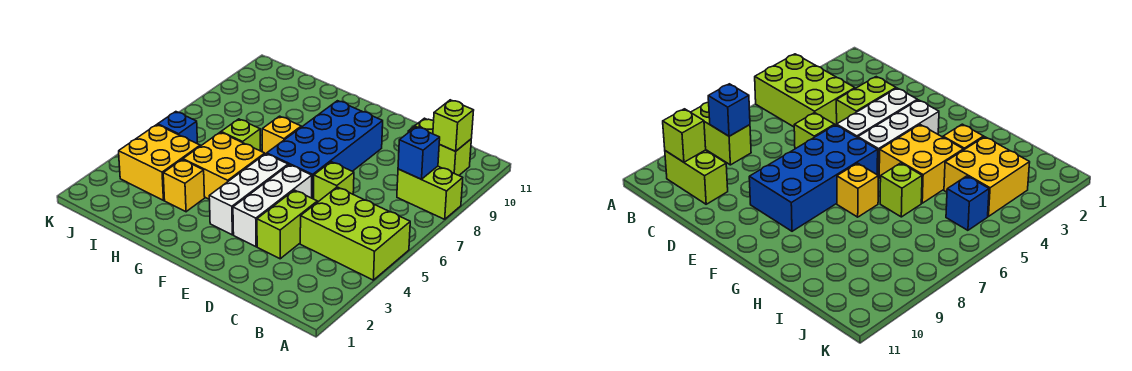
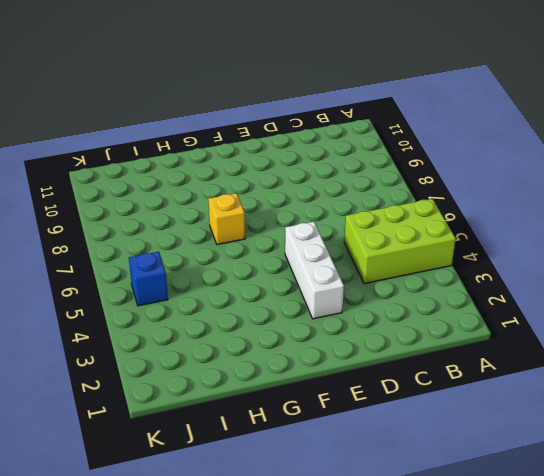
none -> lime brick A8:B8 level 1
none -> lime brick B10:C10 level 1
none -> lime brick D3:D4 level 1

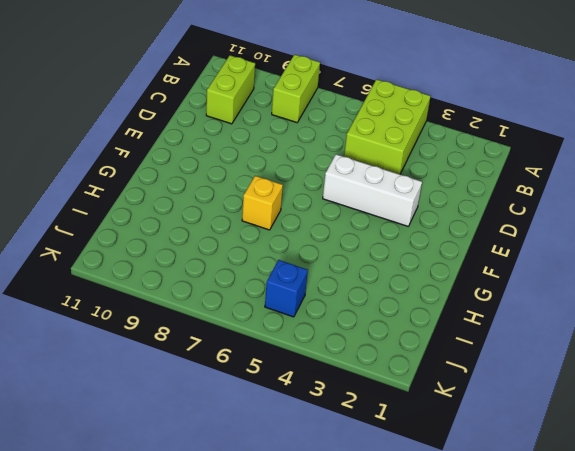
none -> lime brick D3:D4 level 1
none -> lime brick D6 level 1
none -> blue brick E6:F9 level 1

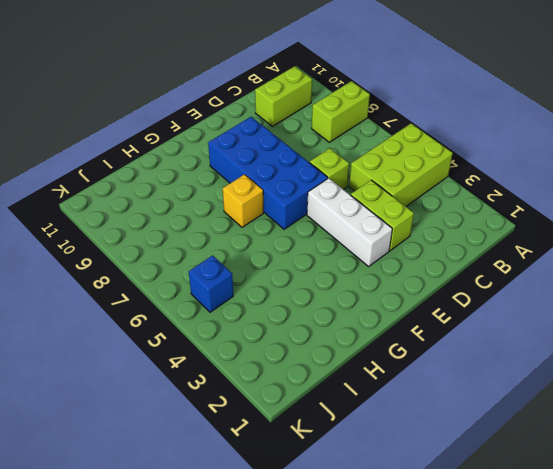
none -> white brick F3:F5 level 1
none -> yellow brick G4:H5 level 1
none -> yellow brick H3 level 1

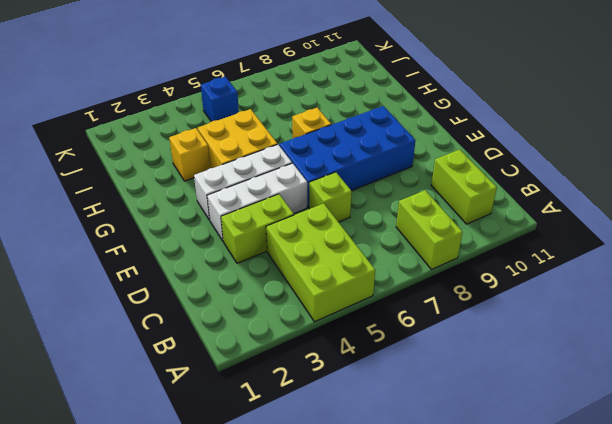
none -> lime brick H6 level 1
none -> yellow brick I3:J4 level 1
none -> blue brick B8 level 2

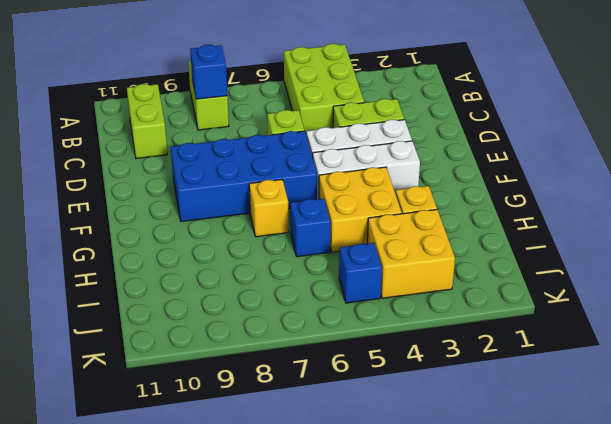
blue brick H6 level 1 -> lime brick H6 level 1
none -> lime brick B10 level 2

